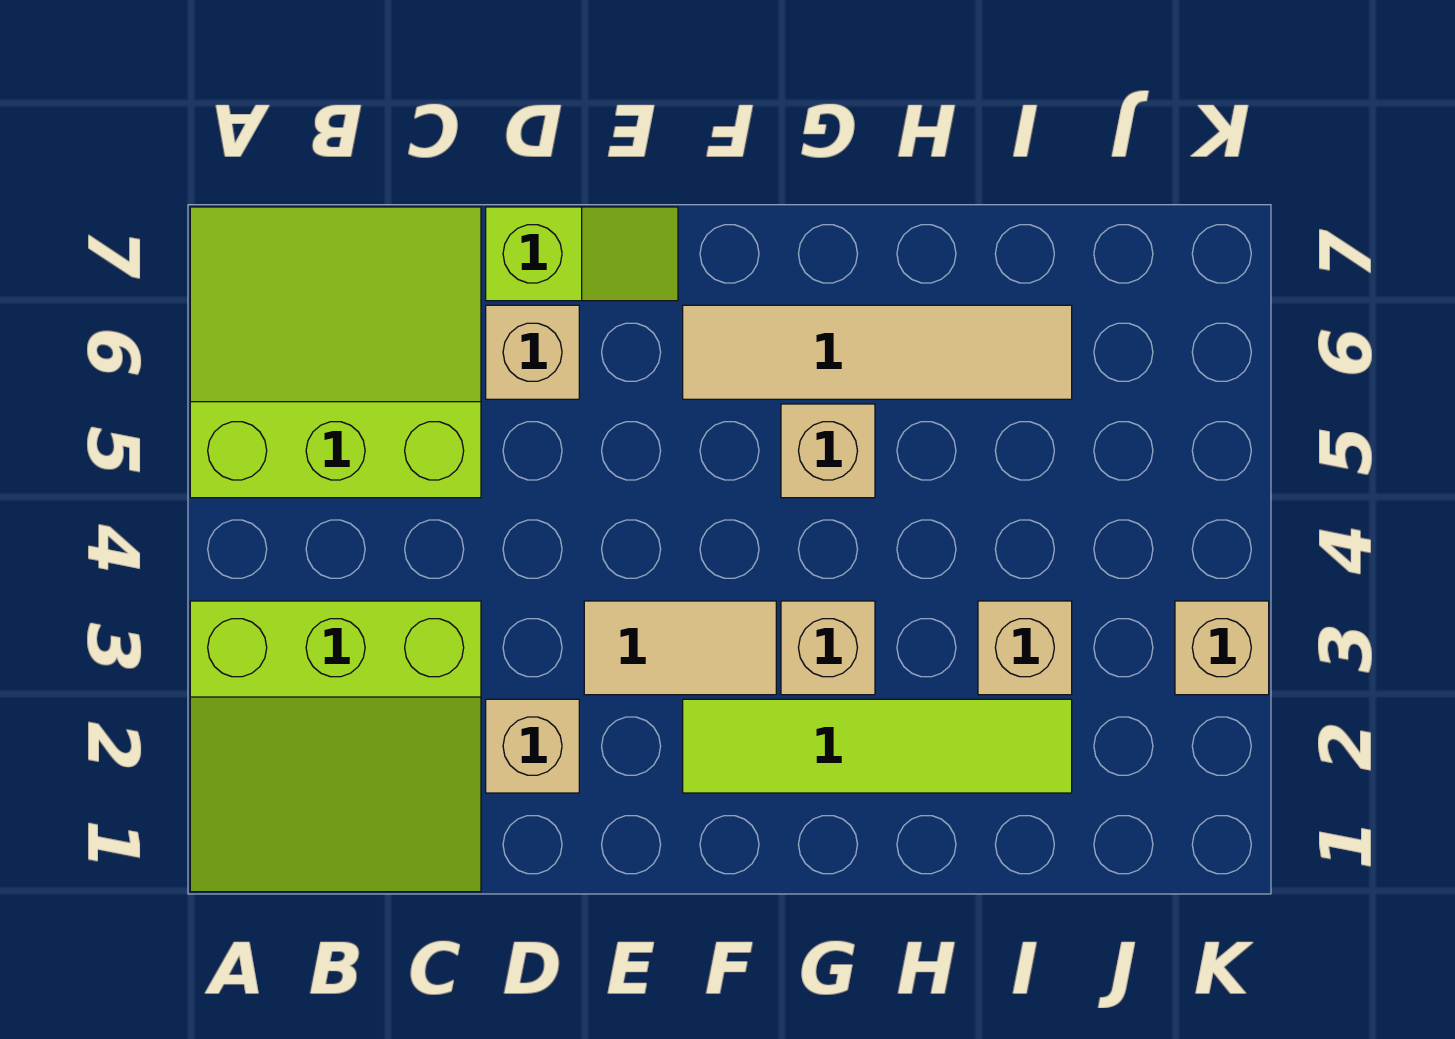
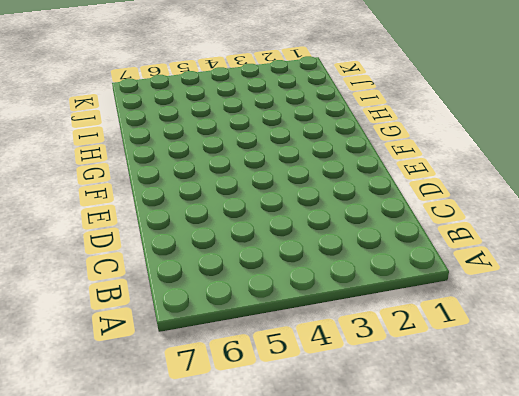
none -> lime slope A1:C3 level 1 top 3
none -> lime slope A5:C7 level 1 top 5
none -> tan brick D2 level 1

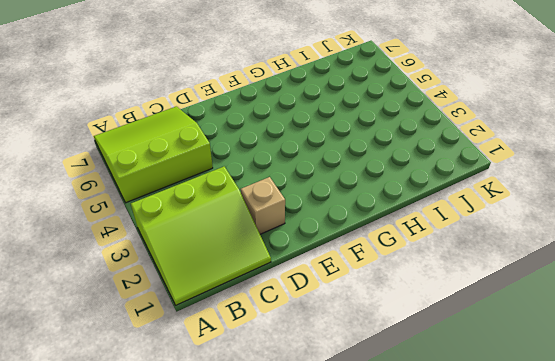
none -> tan brick D6 level 1
none -> lime slope D7:E7 level 1 top D
none -> tan tile E3:F3 level 1

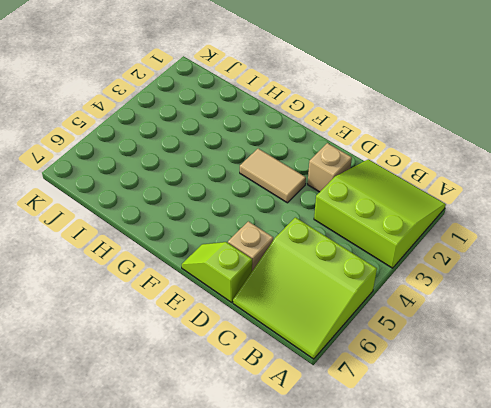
none -> lime tile F2:I2 level 1
none -> tan tile F6:I6 level 1
none -> tan brick G3 level 1

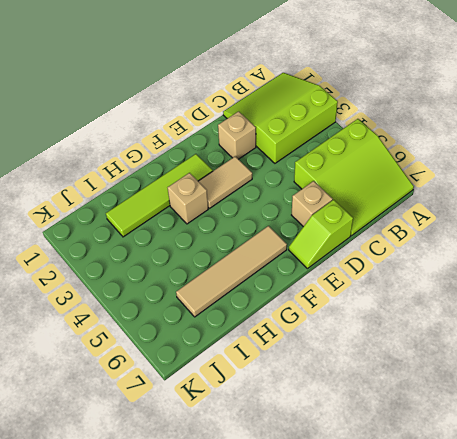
none -> tan brick G5 level 1
none -> tan brick I3 level 1
none -> tan brick K3 level 1

